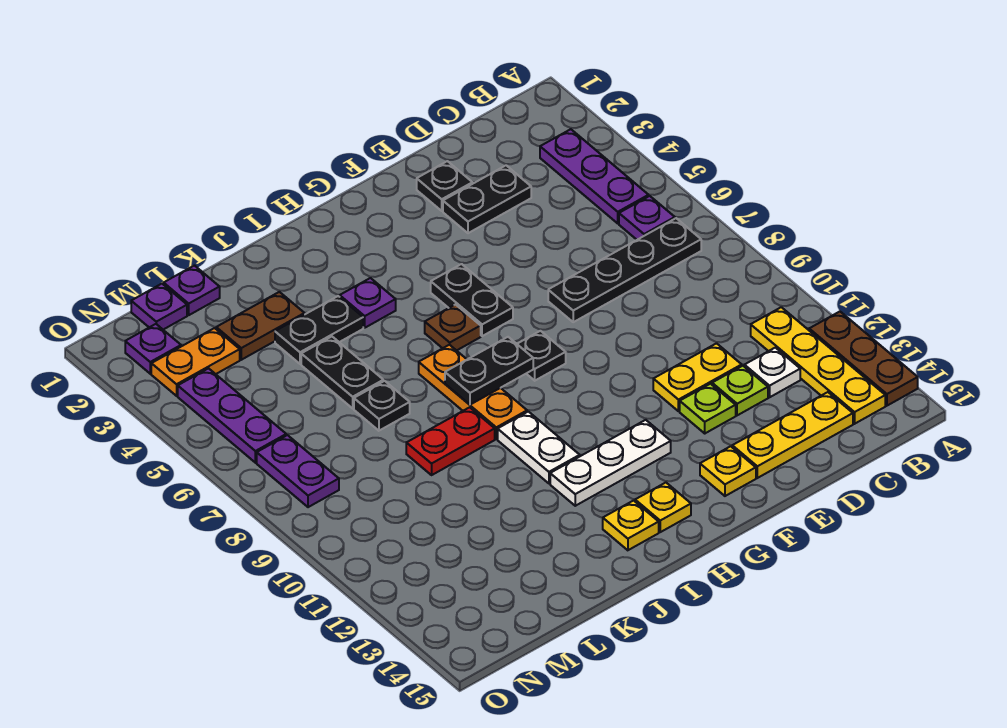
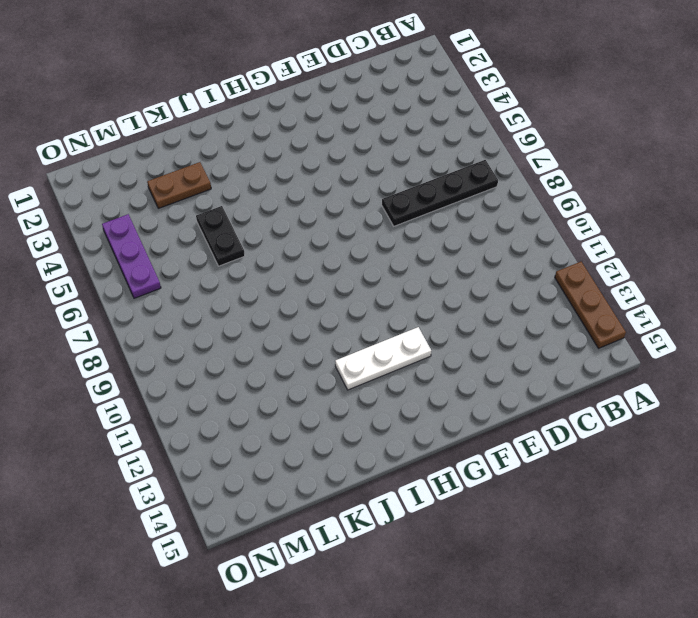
none -> purple plate B3:B5 level 1
none -> purple plate B6 level 1
none -> yellow plate B11:B14 level 1
none -> white plate C12 level 1

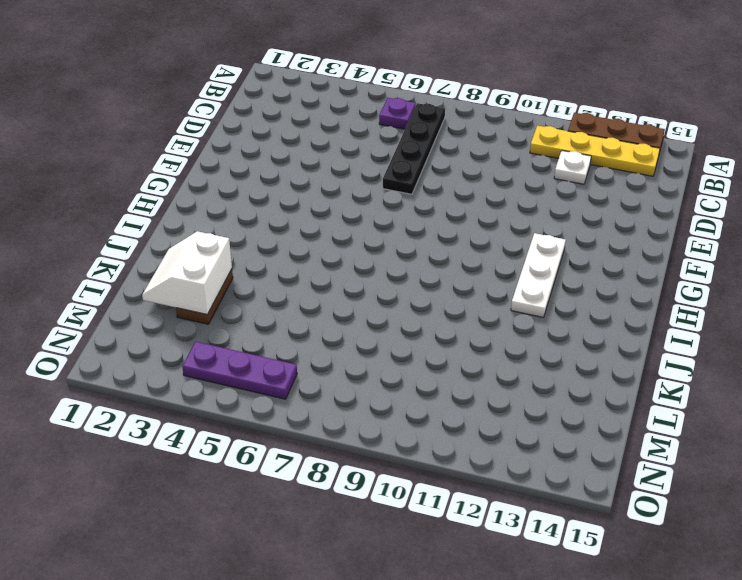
white slope K2:L3 level 2 top 3 -> none
none -> purple plate B3:B5 level 1
none -> yellow plate C14:E14 level 1
none -> black plate D3:E3 level 1
none -> yellow plate D11:E11 level 1

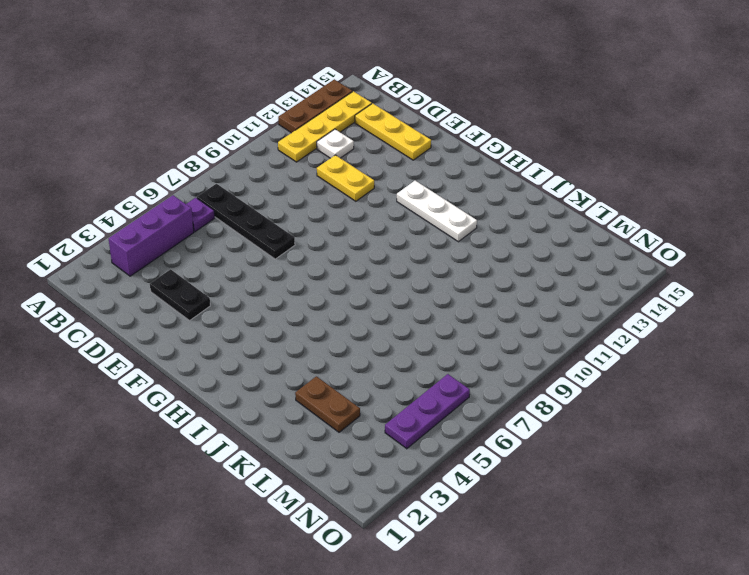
purple brick B3:B5 level 1 -> purple plate B3:B5 level 1
none -> lime plate D12 level 1
none -> black plate E2 level 1
none -> lime plate E12 level 1
none -> yellow plate F14 level 1

